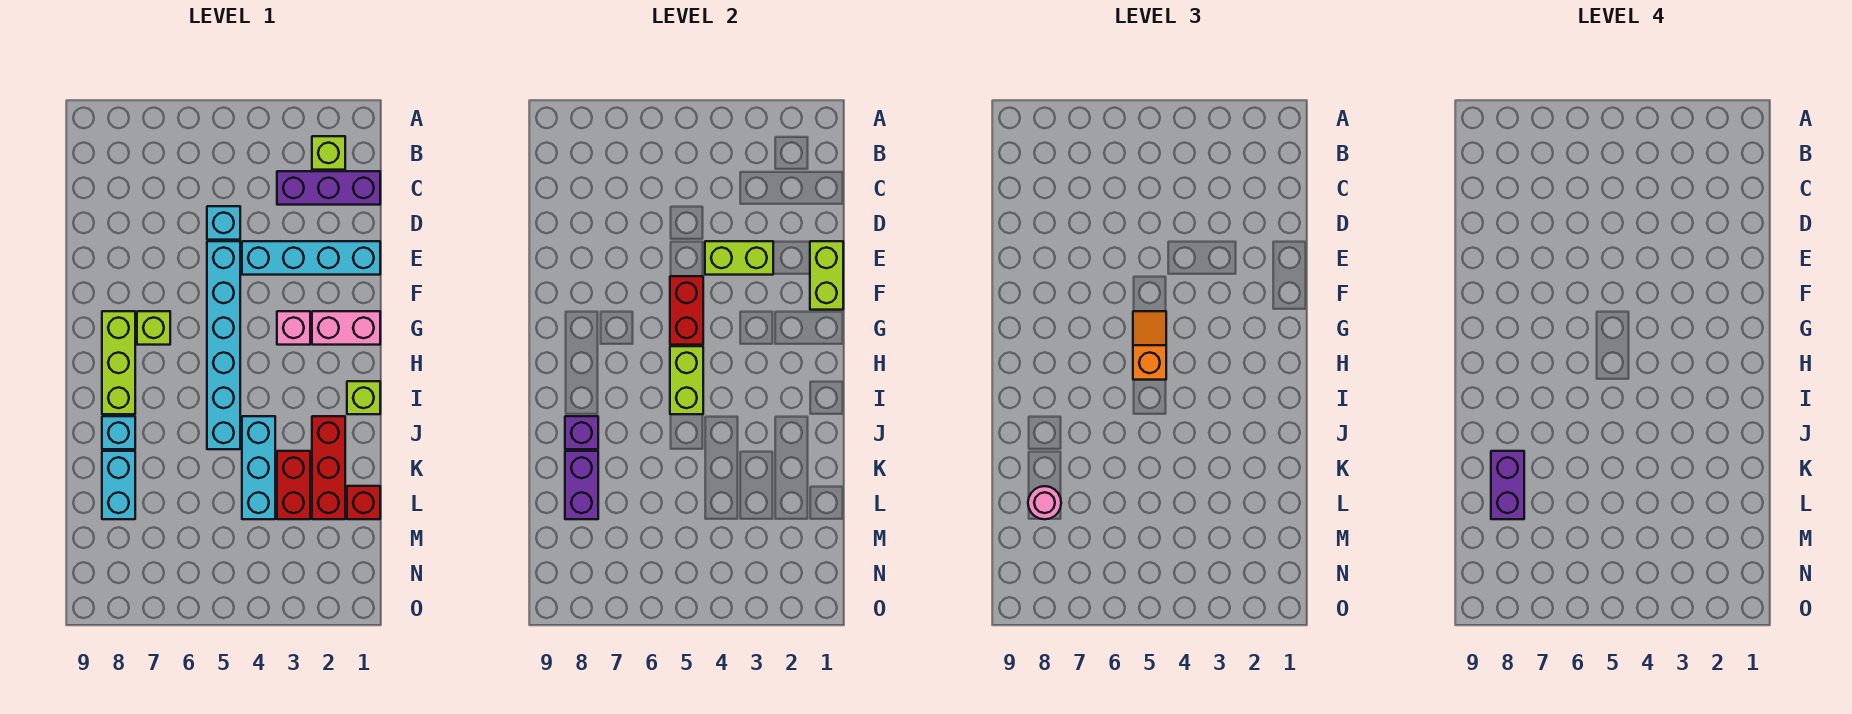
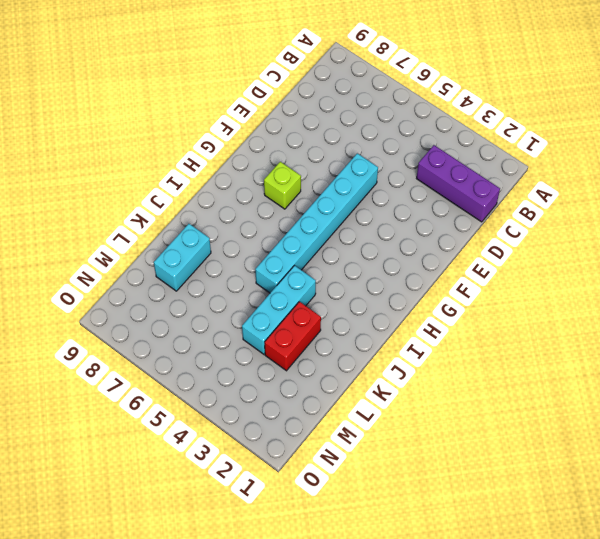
none -> lime brick B2 level 1
none -> cyan brick D5 level 1
none -> cyan brick E1:E4 level 1

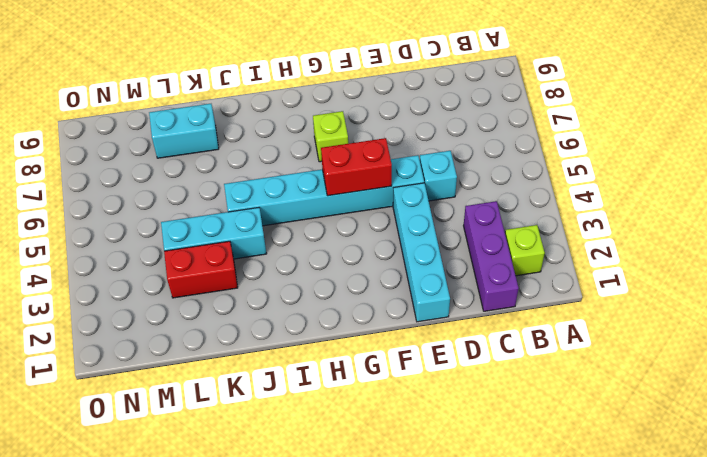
none -> pink brick G1:G2 level 1
none -> pink brick G3 level 1
none -> lime brick G8:I8 level 1

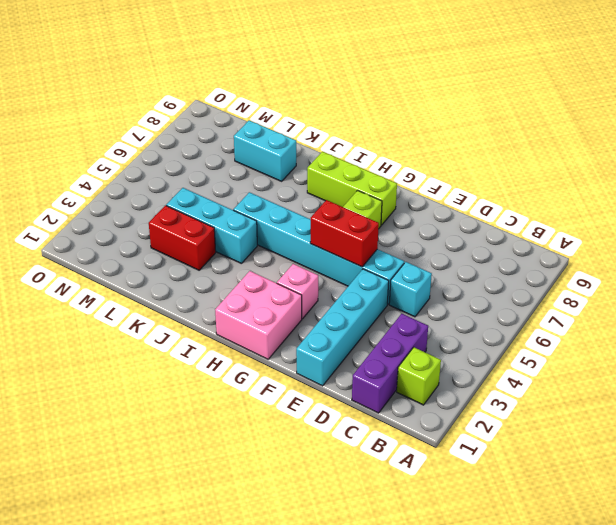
pink brick G1:H2 level 1 -> pink brick G1:G2 level 1
none -> lime brick I1 level 1
none -> red brick J2:L2 level 1
none -> cyan brick J8 level 1

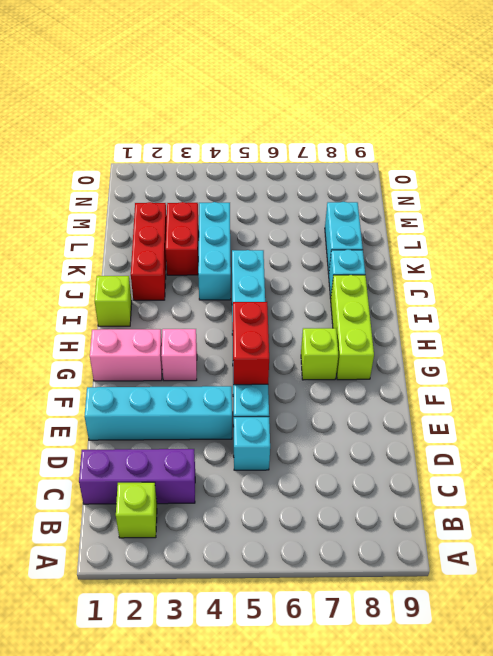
none -> red brick L1 level 1
none -> lime brick E1:F1 level 2
none -> lime brick E3:E4 level 2

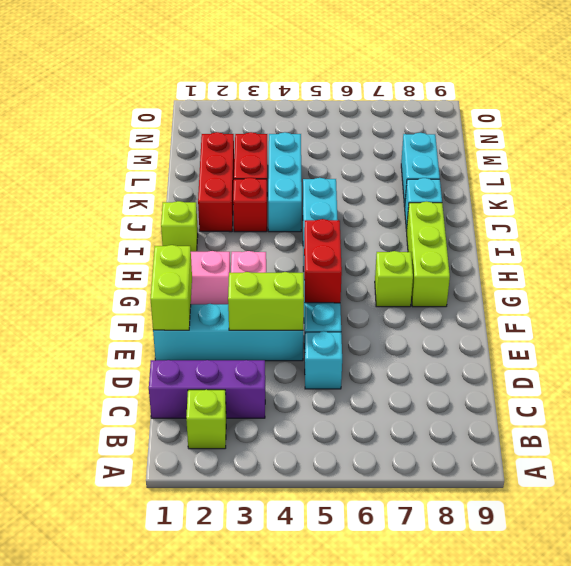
red brick J3 level 1 -> red brick L1 level 1
none -> lime brick H5:I5 level 2
none -> purple brick J8 level 2
none -> purple brick K8:L8 level 2

